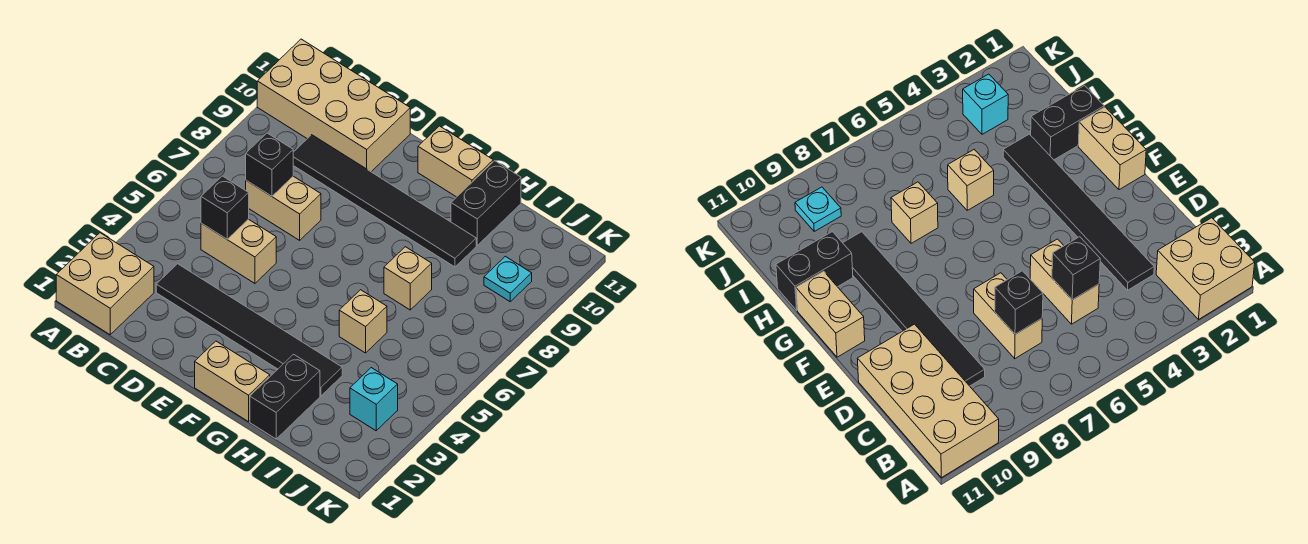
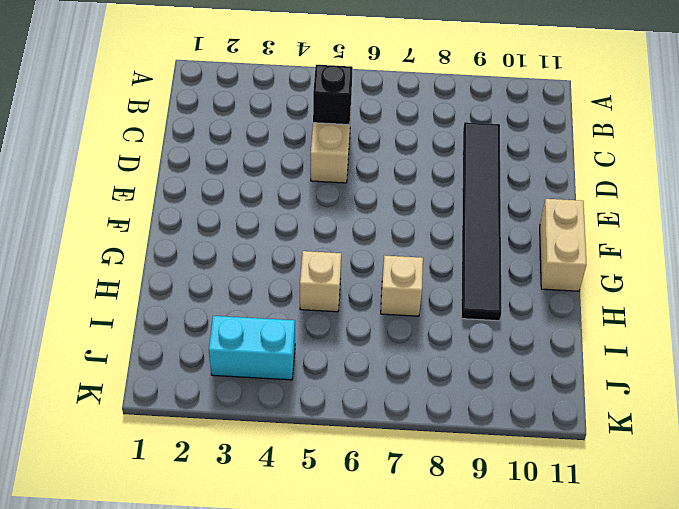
cyan brick J3:J4 level 1 -> cyan brick J3 level 1
none -> tan brick A1:B2 level 1
none -> tan brick A10:D11 level 1
none -> black tile C3:H3 level 1

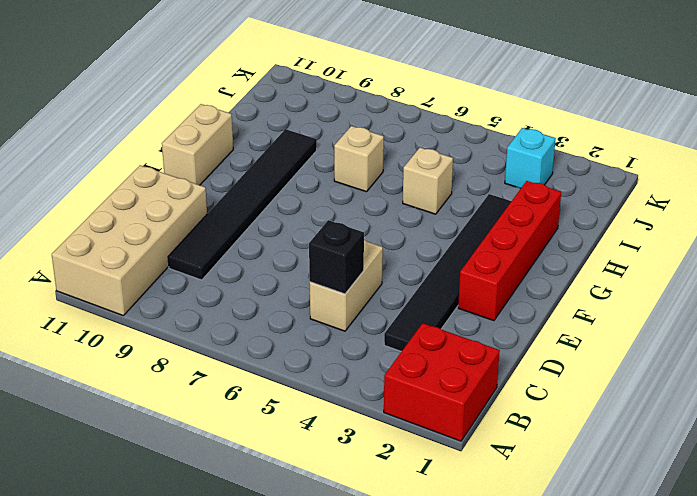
red brick A1:B2 level 1 -> tan brick A1:B2 level 1
red brick E2:H2 level 1 -> black brick H1:H2 level 1
none -> tan brick C7:D7 level 1
none -> tan brick F1:G1 level 1
none -> black brick H10:H11 level 1

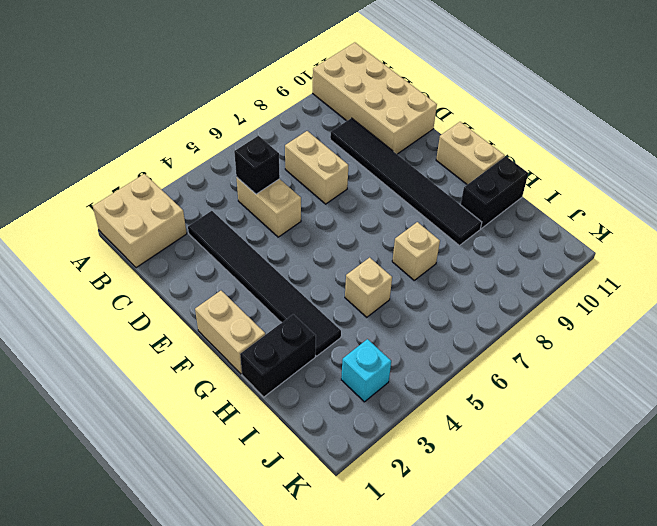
none -> cyan plate J9 level 1
none -> black brick C7 level 2

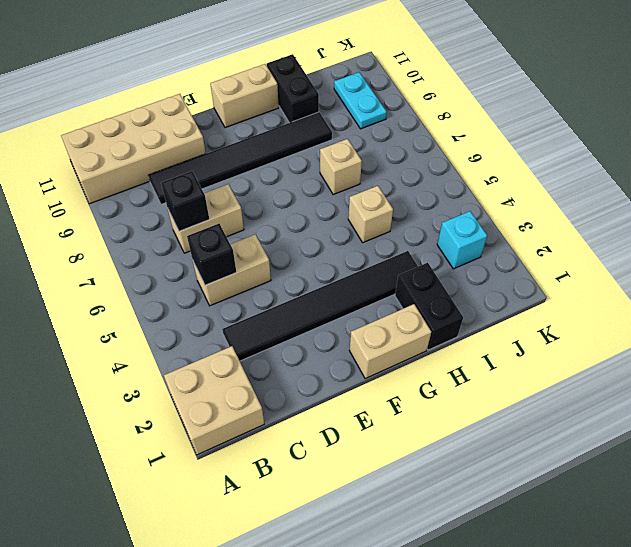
cyan plate J9:J10 level 1 -> cyan plate J9 level 1

